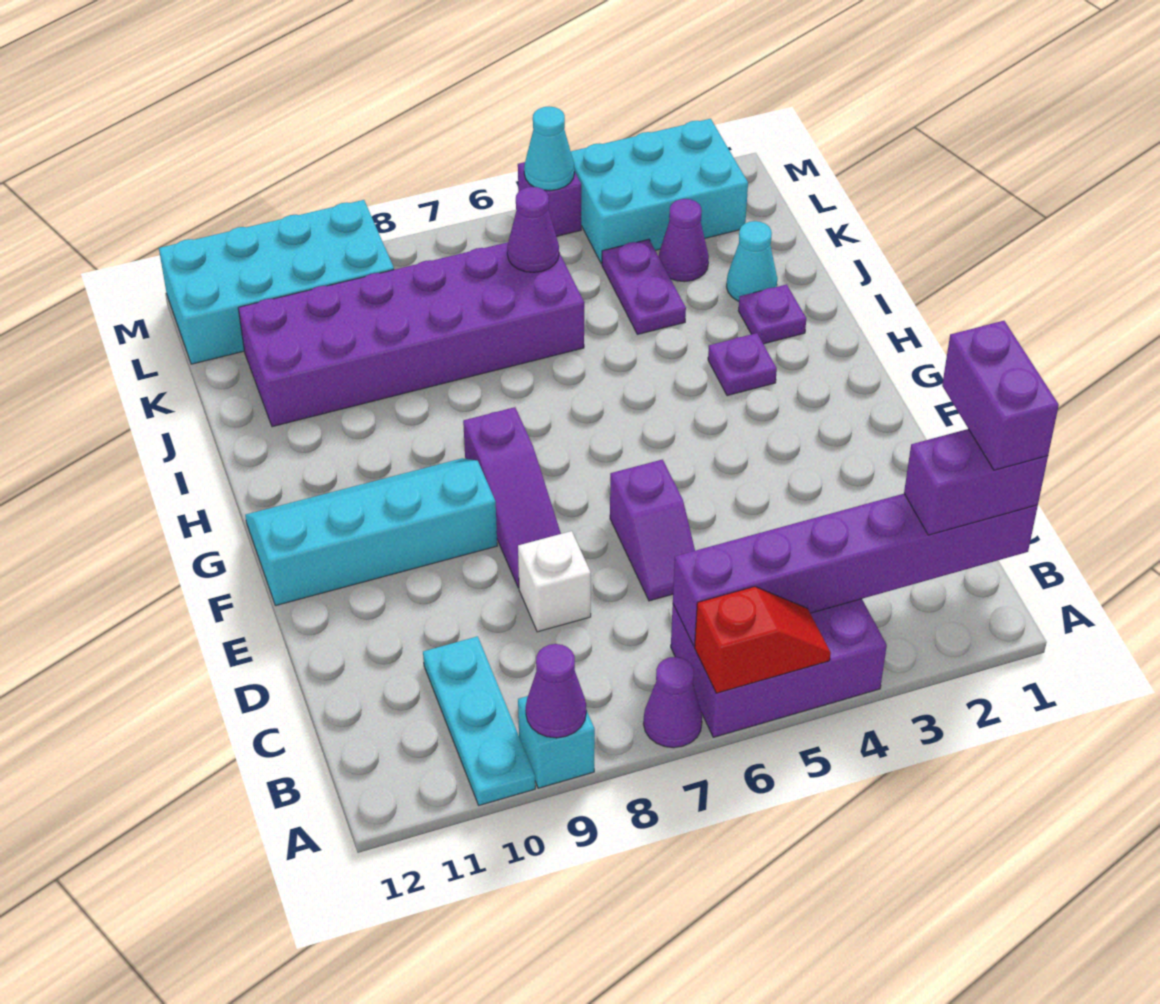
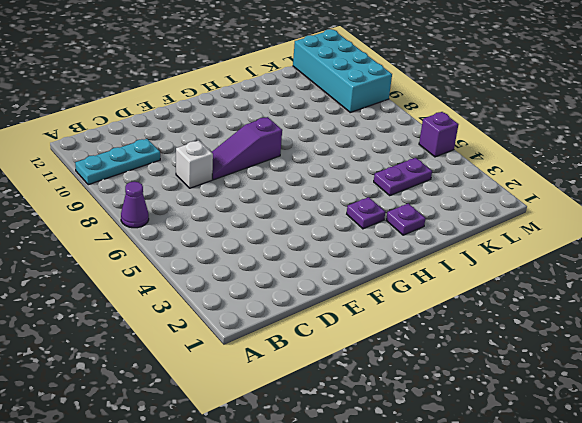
none -> purple brick A4:B6 level 1
none -> cyan brick A9 level 1
none -> purple slope D6:E6 level 1 top E

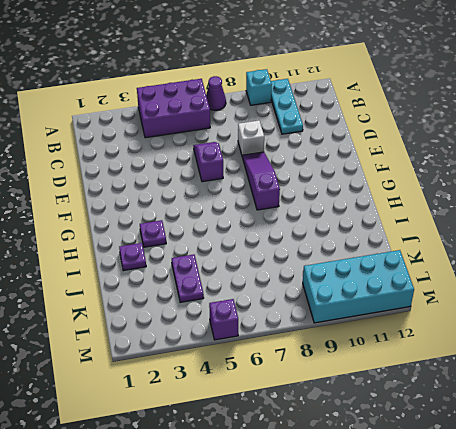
none -> cyan slope F9:G12 level 1 top F
none -> cyan cone J2 level 1
none -> purple brick J6:K11 level 1

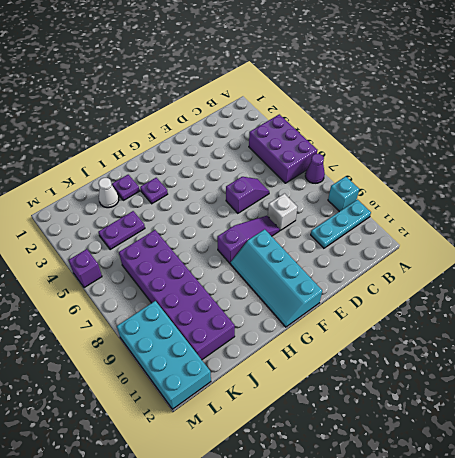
white cone J2 level 1 -> cyan cone J2 level 1
none -> purple cone K3 level 1
none -> cyan brick L2:M4 level 1
none -> red slope A5:A6 level 2 top 6

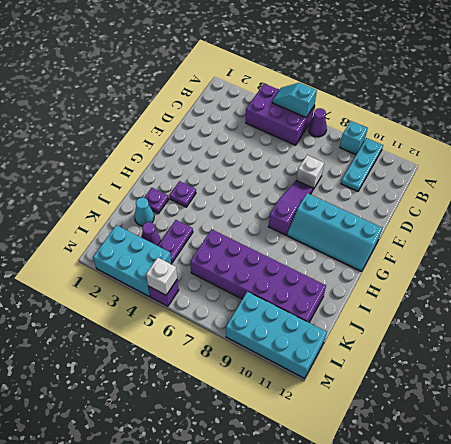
cyan slope A5:A6 level 2 top 6 -> red slope A5:A6 level 2 top 6
white brick M5 level 2 -> cyan cone M5 level 2
none -> purple slope D6:E6 level 1 top E
none -> purple cone A9 level 2
none -> purple brick B1:B6 level 2

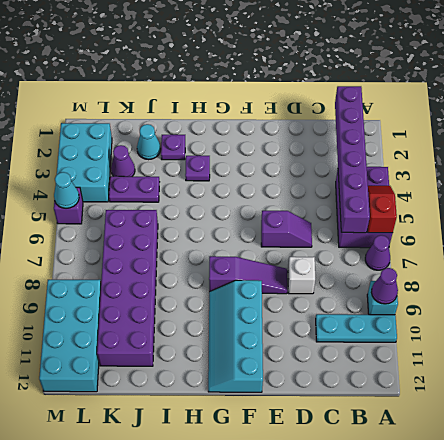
none -> purple cone K6 level 2
none -> purple brick B1:B2 level 3
none -> purple brick B1:C1 level 4

